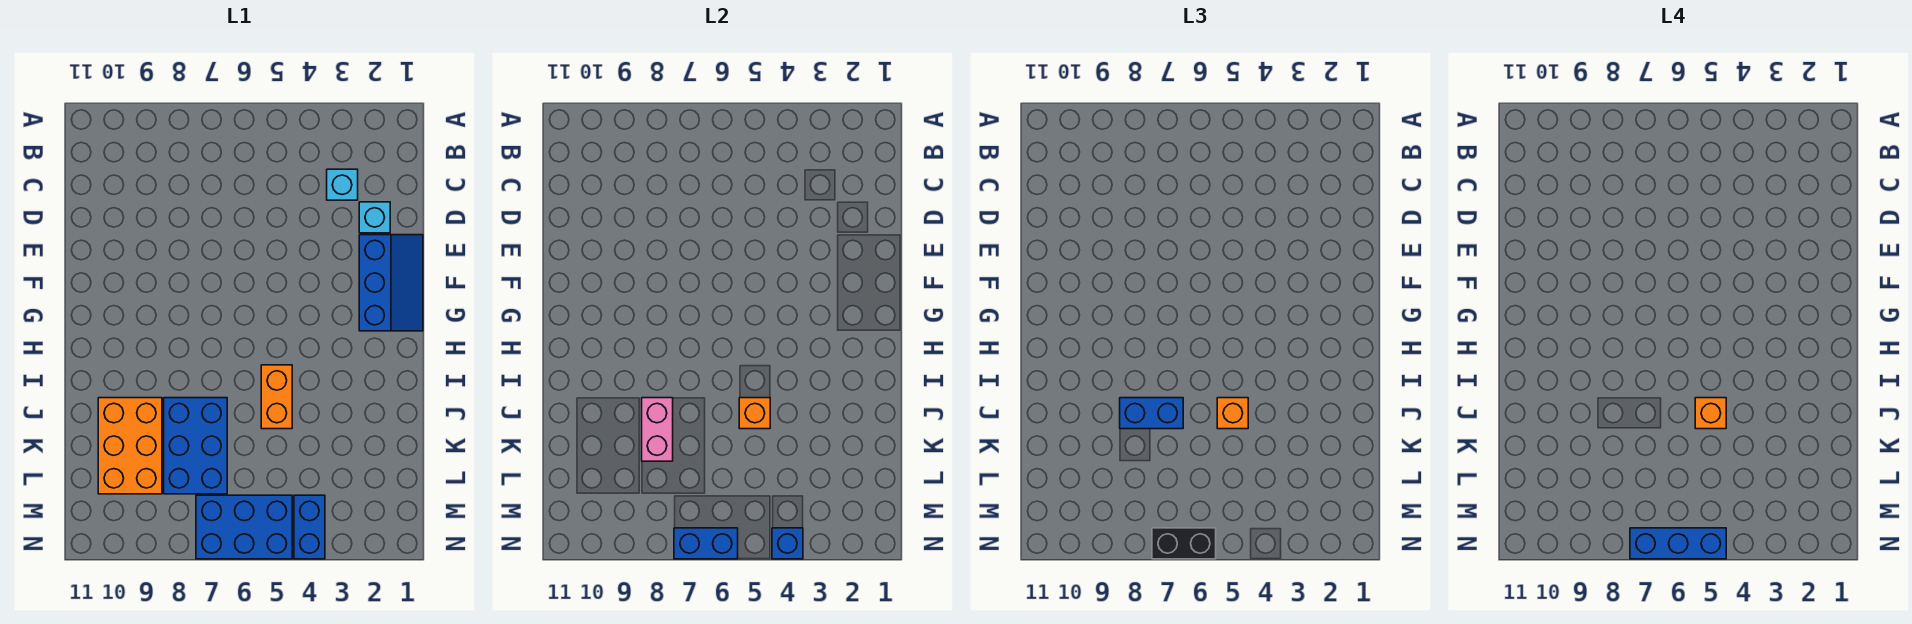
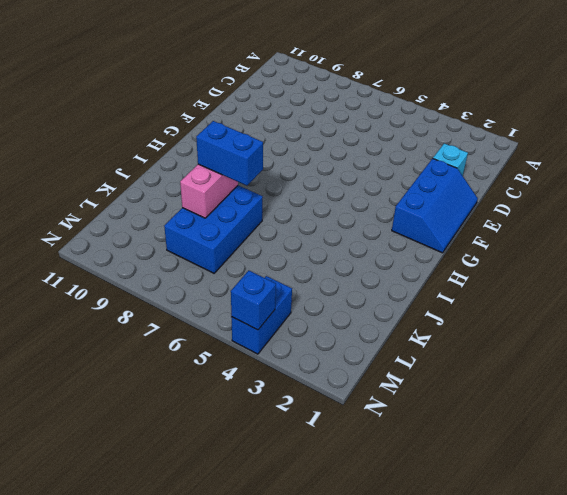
none -> cyan brick C3 level 1
none -> orange brick I5:J5 level 1
none -> orange brick J9:L10 level 1

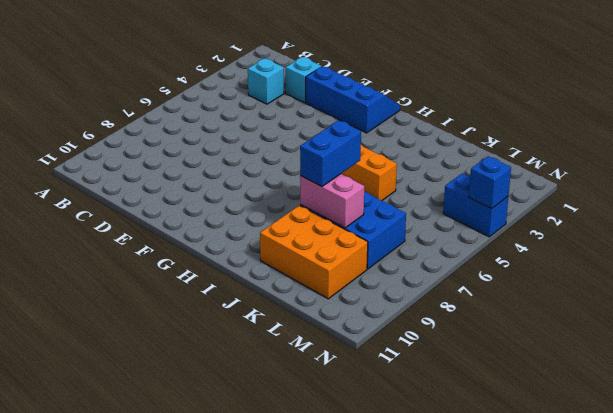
none -> blue brick M5:N7 level 1
none -> orange brick J5 level 2
none -> blue brick N6:N7 level 2

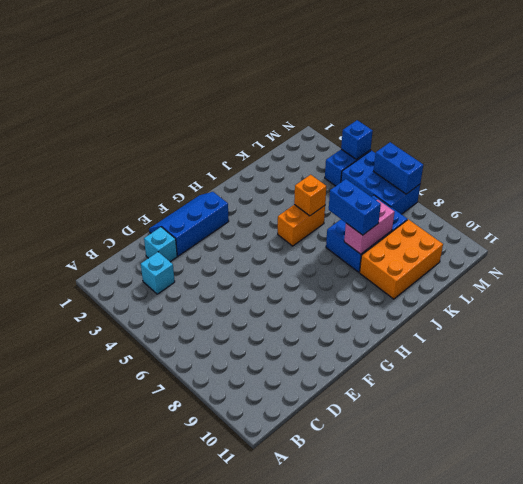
none -> orange brick J5 level 3
none -> black brick N6:N7 level 3
none -> orange brick J5 level 4

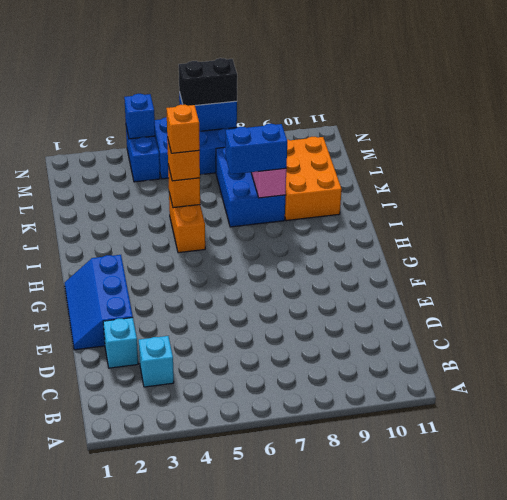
none -> blue brick N5:N7 level 4

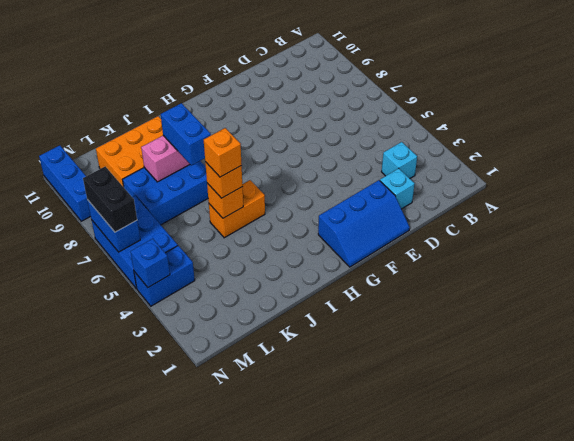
blue brick N9:N11 level 1 -> blue brick N5:N7 level 4

